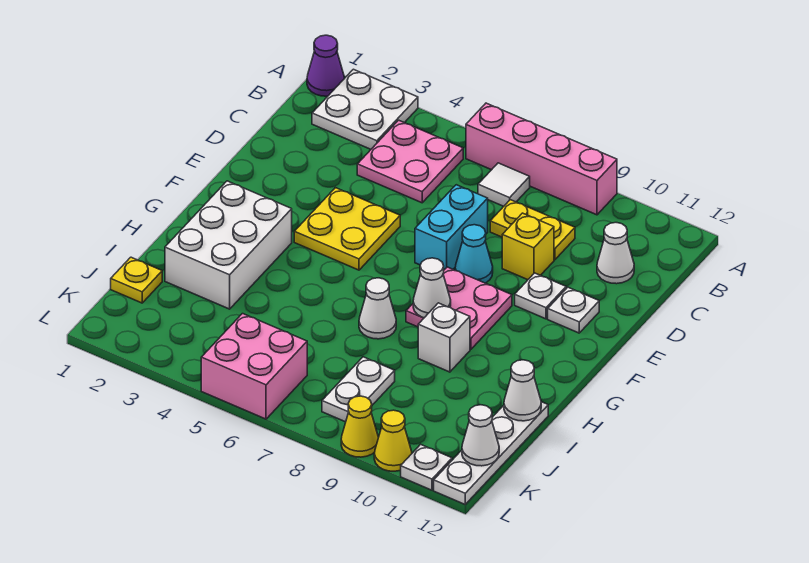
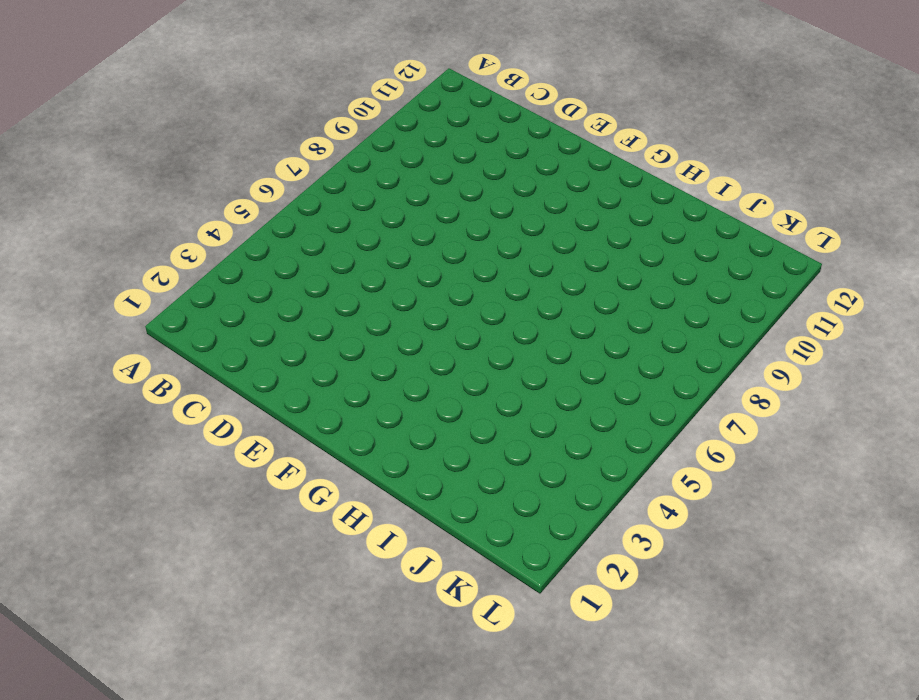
none -> purple cone A1 level 1
none -> white plate A2:B3 level 1
none -> pink brick A6:A9 level 1

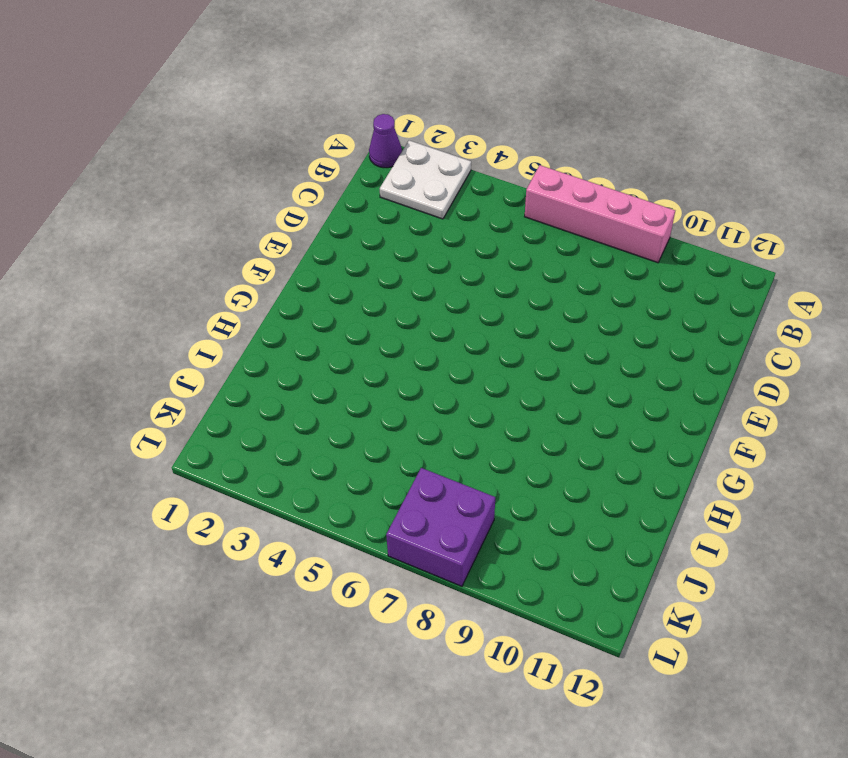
purple brick K7:L8 level 1 -> white plate J8:K8 level 1
none -> pink plate B4:C5 level 1
none -> white tile B7 level 1
none -> yellow plate C8:C9 level 1

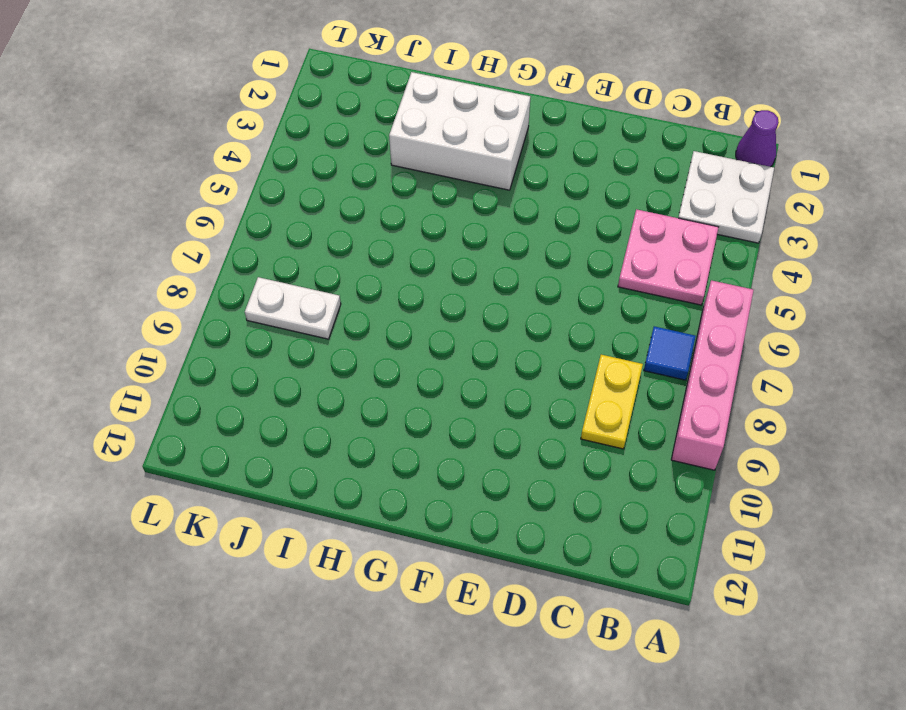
blue tile B7 level 1 -> white tile B7 level 1
none -> white cone C11 level 1
none -> cyan brick D7:E7 level 1
none -> yellow brick D9 level 1

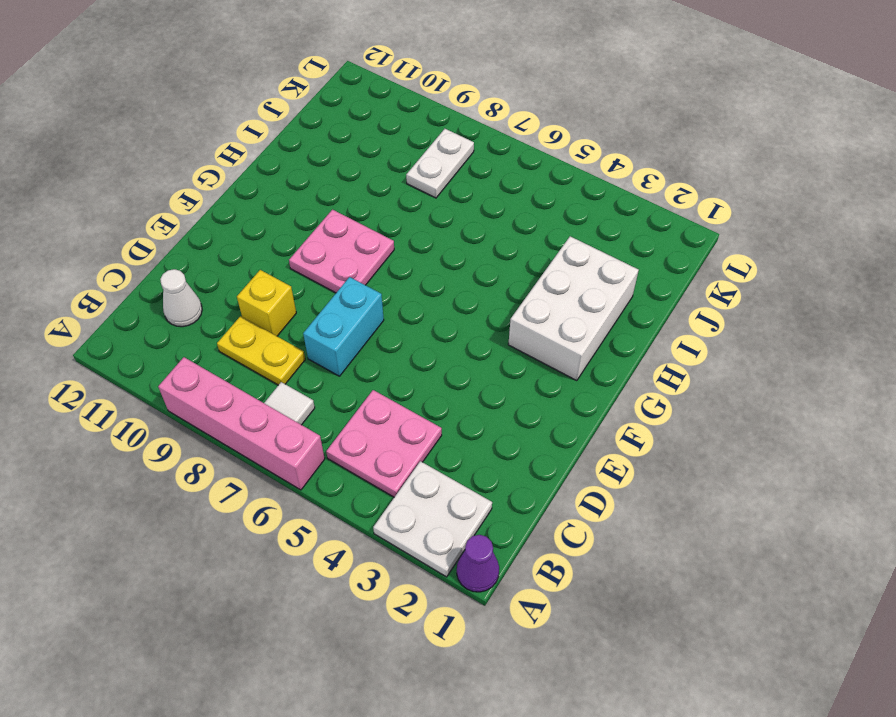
none -> yellow plate E4:F5 level 1
none -> cyan cone E8 level 1
none -> white plate E10 level 1

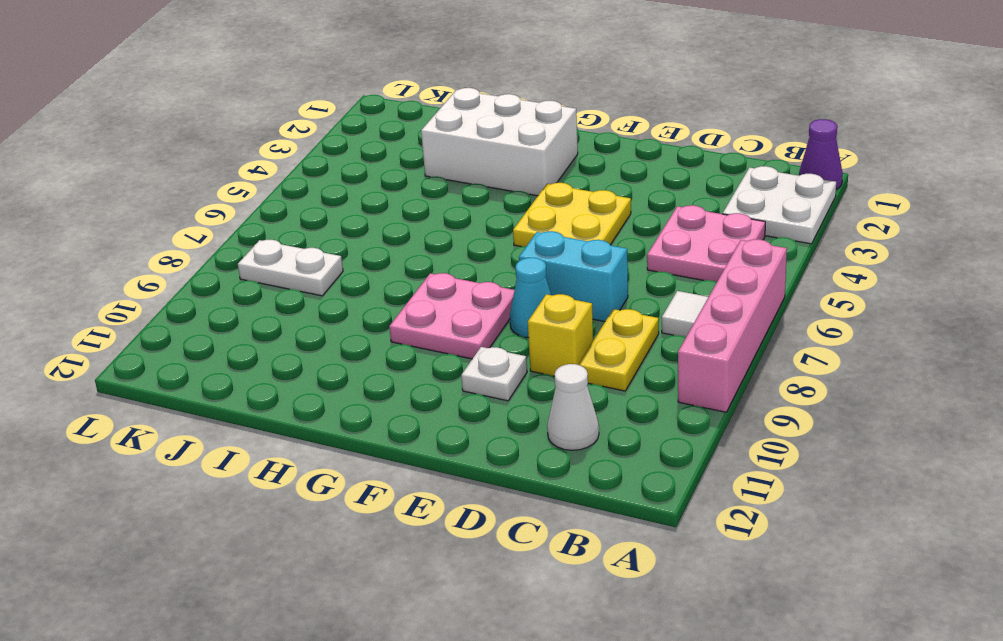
none -> white plate E11 level 1
none -> white cone H7 level 1
none -> white brick H9 level 1

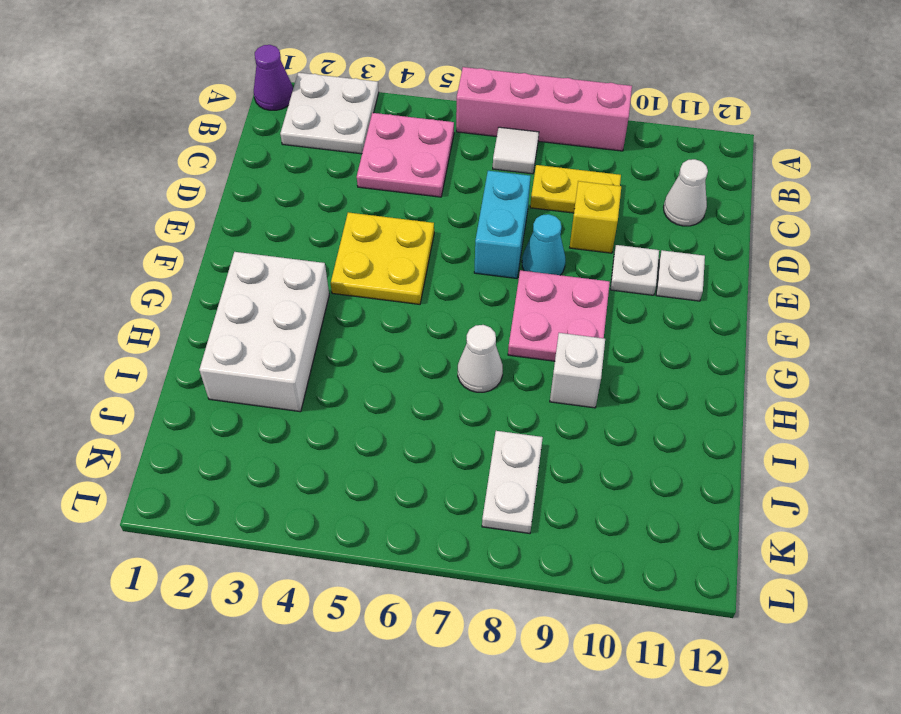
none -> white plate I12:L12 level 1
none -> yellow plate J1 level 1
none -> pink brick K5:L6 level 1

